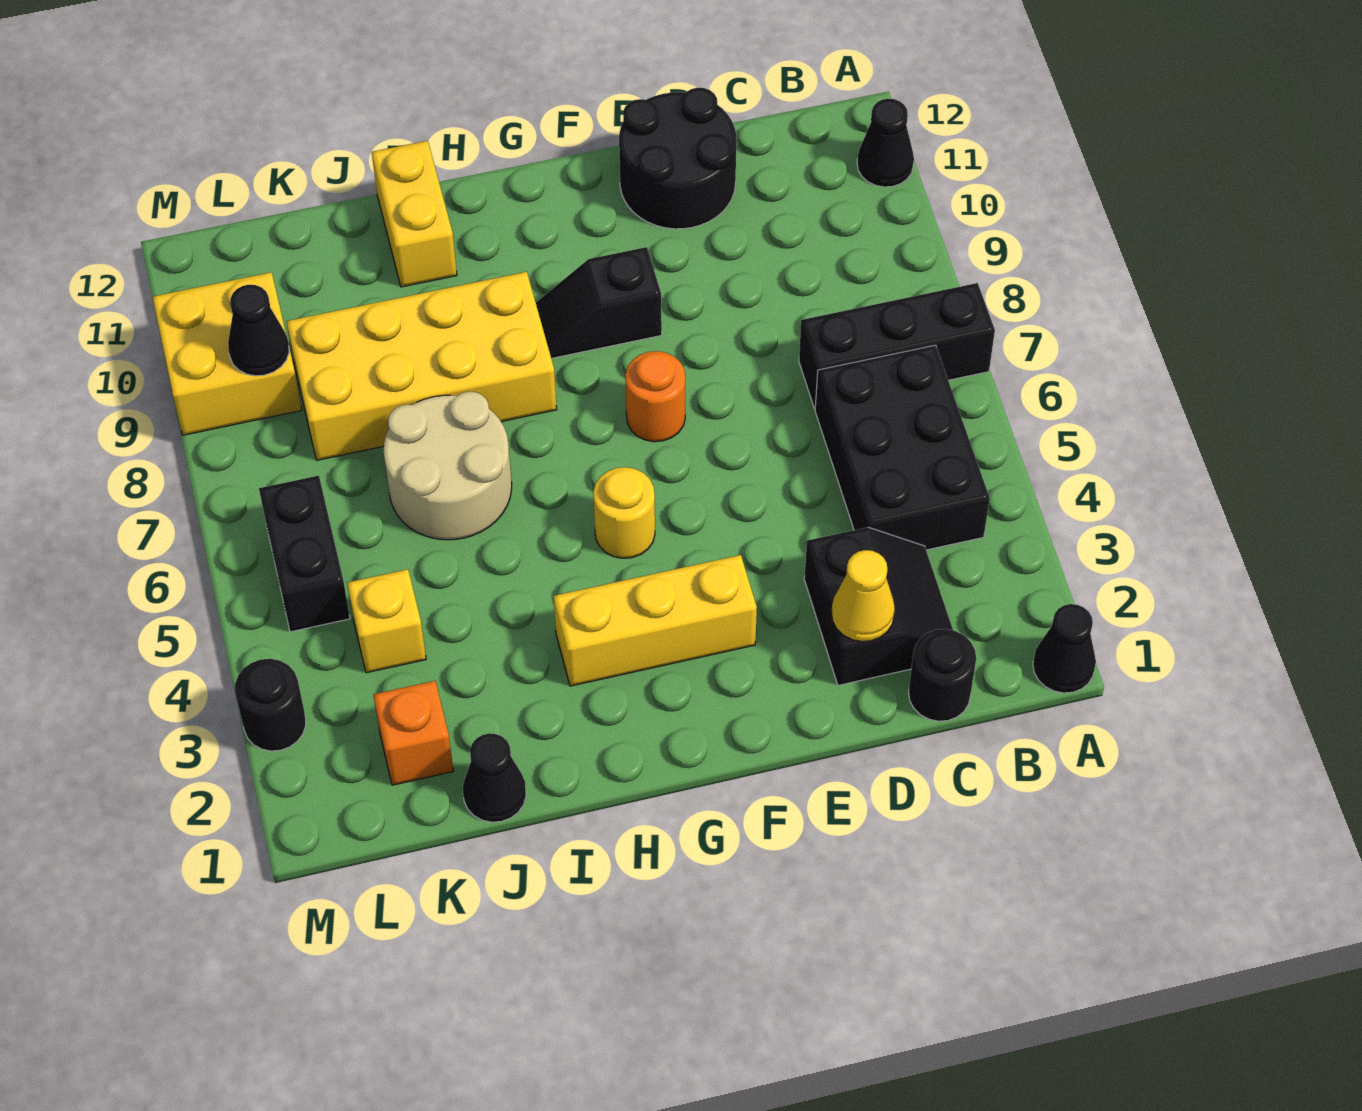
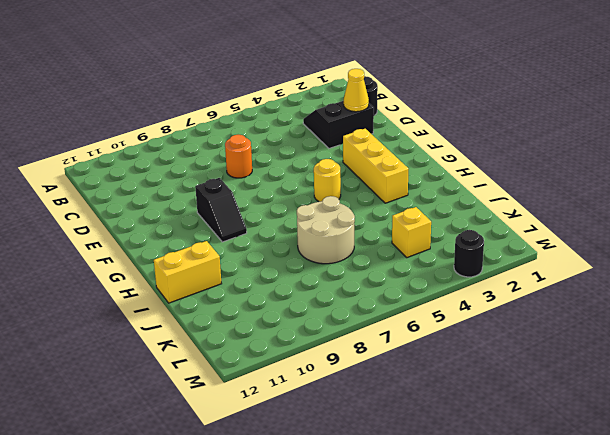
orange round brick D7 level 1 -> orange round brick F7 level 1
none -> black cone A1 level 1
none -> black brick A7:C7 level 1
none -> black cone A11 level 1

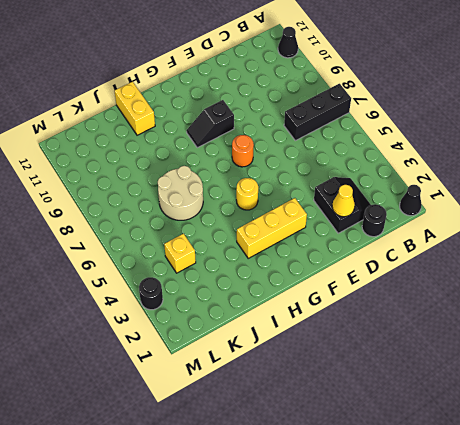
none -> black brick B4:C6 level 1
none -> black round brick D11:E12 level 1
none -> yellow brick H8:K9 level 1

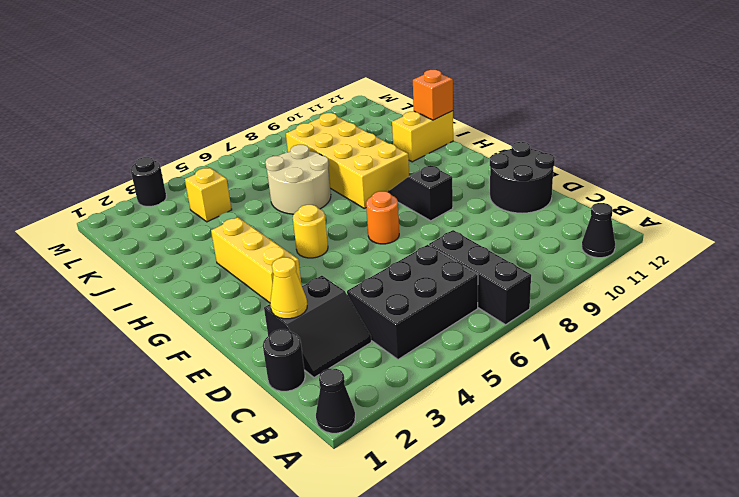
orange brick I12 level 2 -> orange brick K2 level 1
none -> black cone J1 level 1
none -> black brick L5:L6 level 1
none -> yellow brick L9:M10 level 1

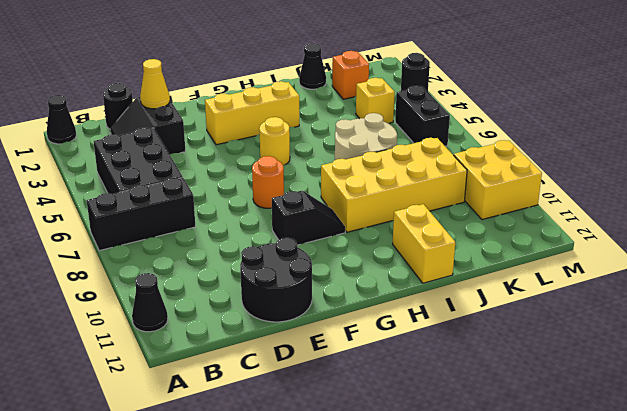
none -> black cone L9 level 2

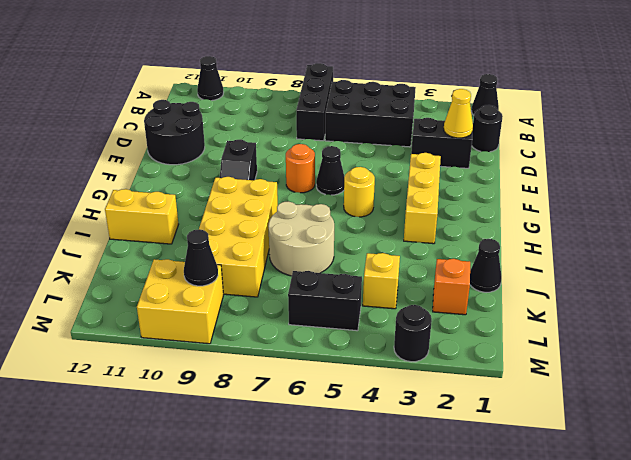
black cone F6 level 1 -> none

